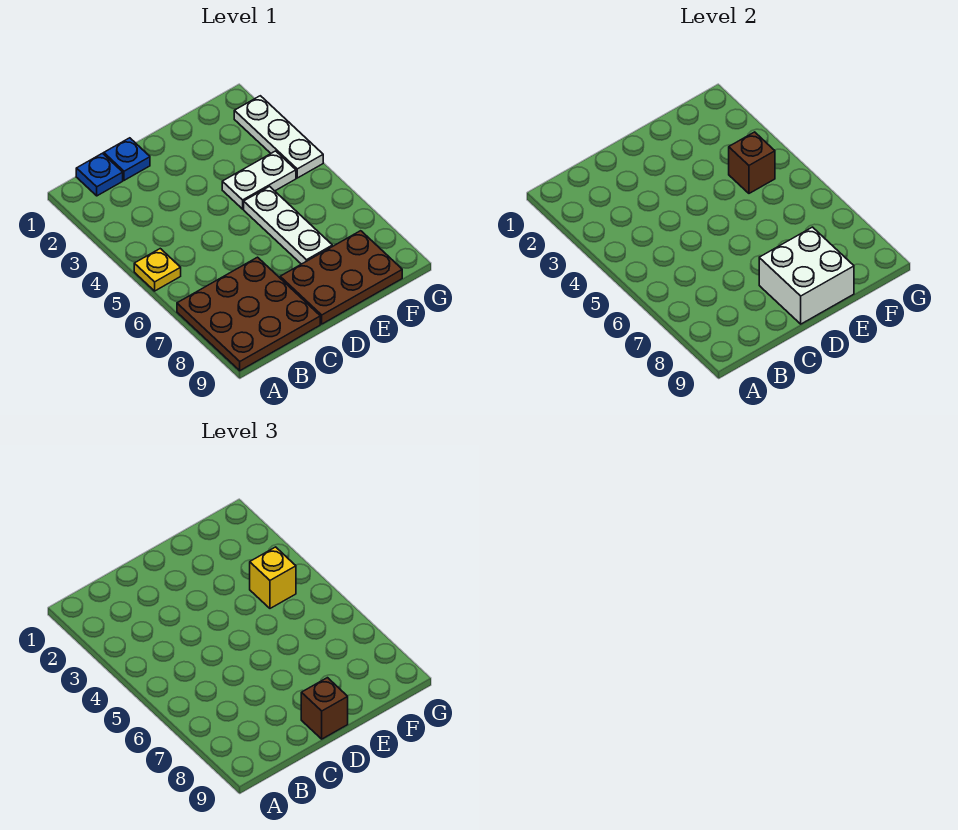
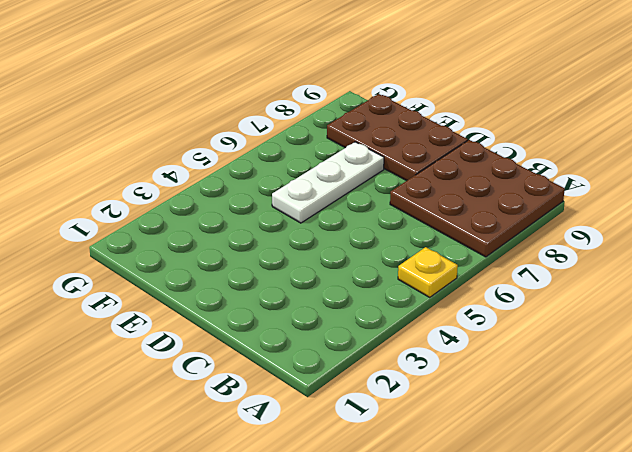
none -> blue plate B1 level 1
none -> blue plate C1 level 1
none -> white plate E4:F4 level 1

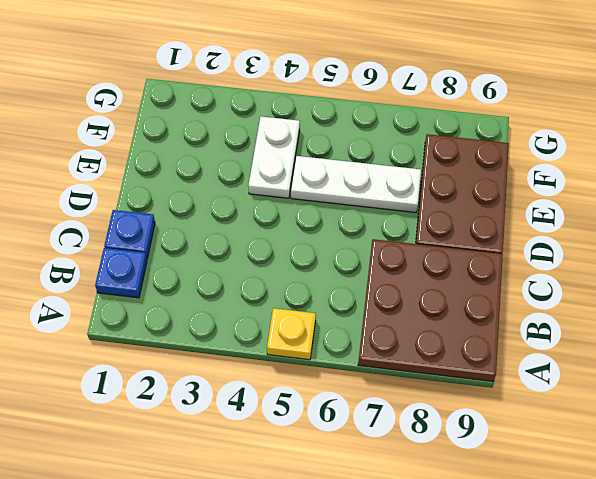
none -> white plate G2:G4 level 1
none -> white brick D8:E9 level 2
none -> brown brick F4 level 2

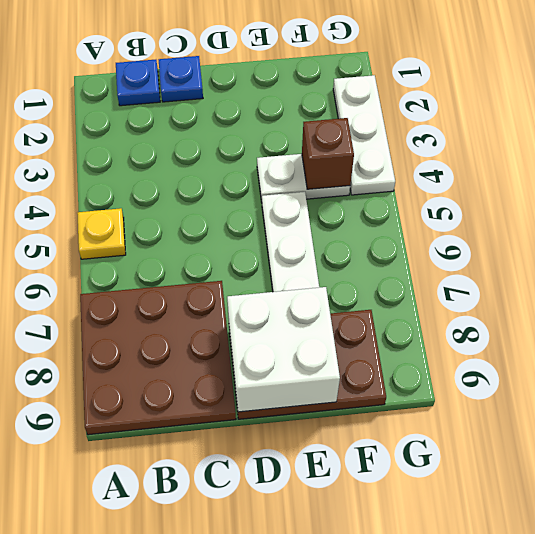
none -> brown brick D9 level 3
none -> yellow brick F4 level 3

